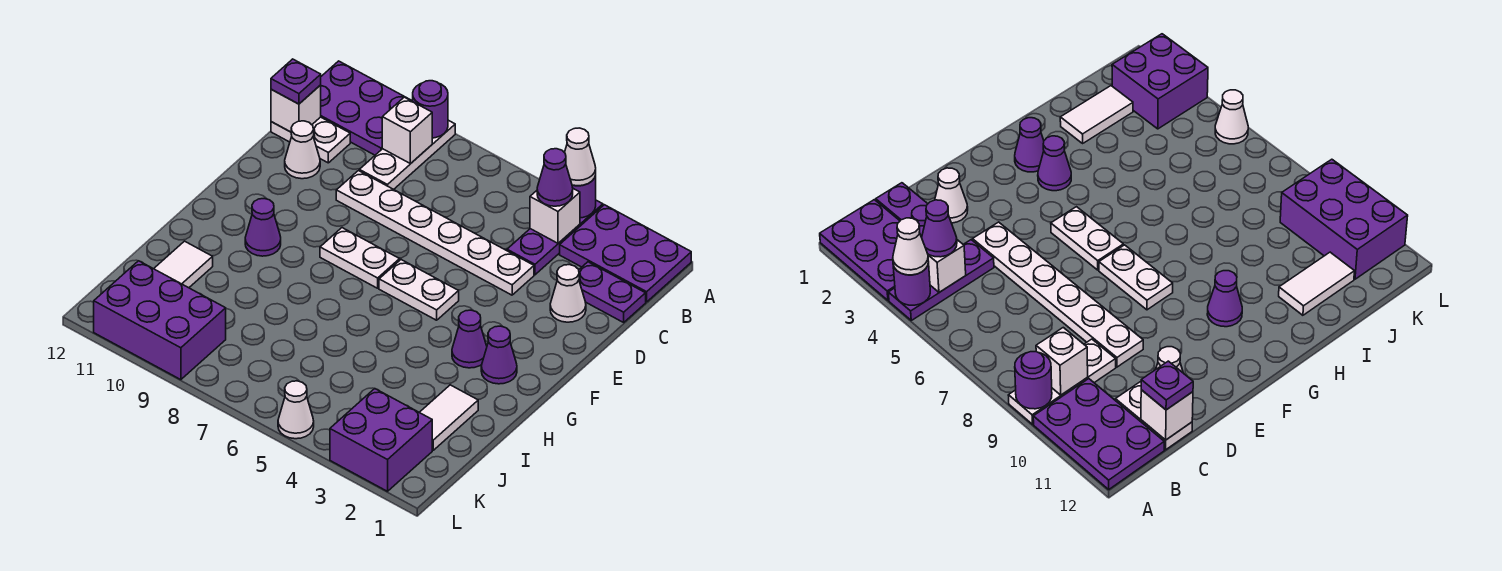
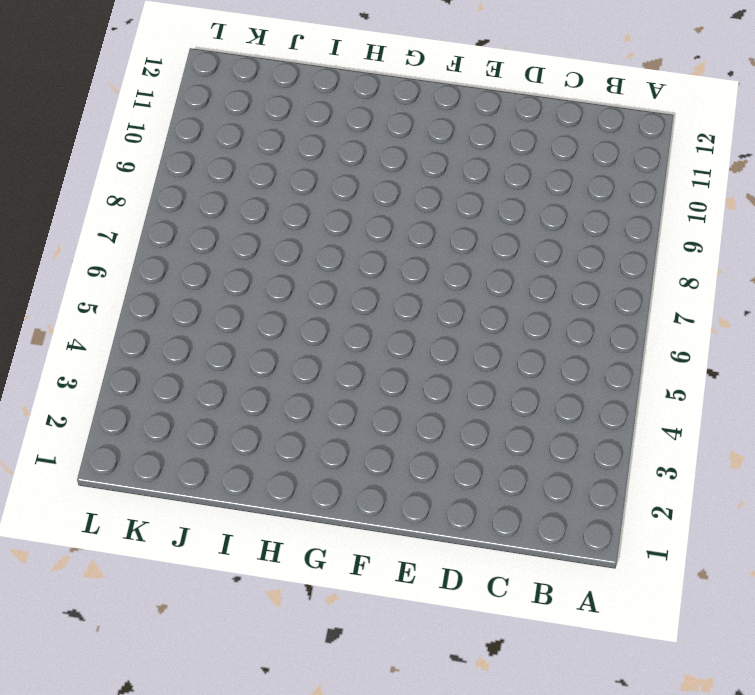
none -> purple plate A1:B3 level 1
none -> purple plate A4:C4 level 1
none -> white plate A9:C9 level 1

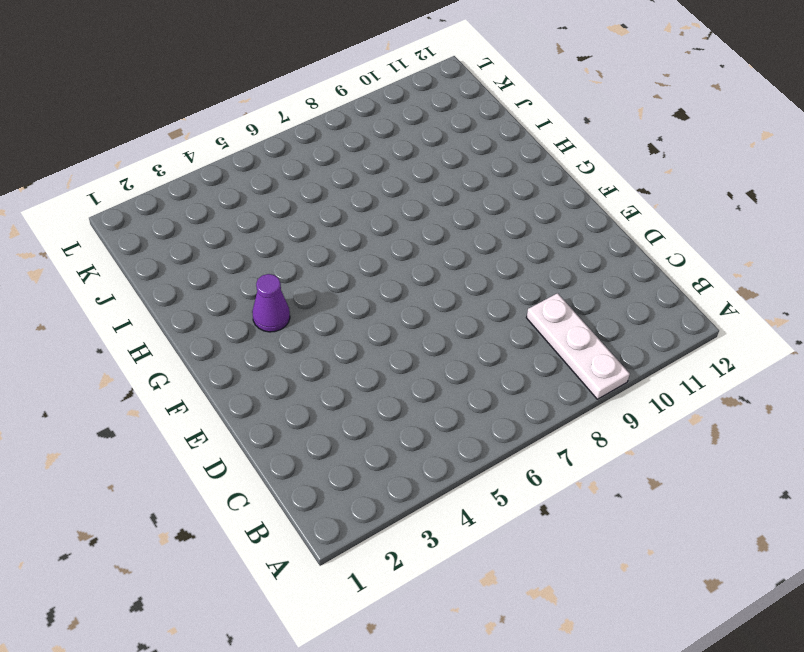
none -> purple plate A1:B3 level 1
none -> purple plate A4:C4 level 1
none -> purple plate A10:B12 level 1

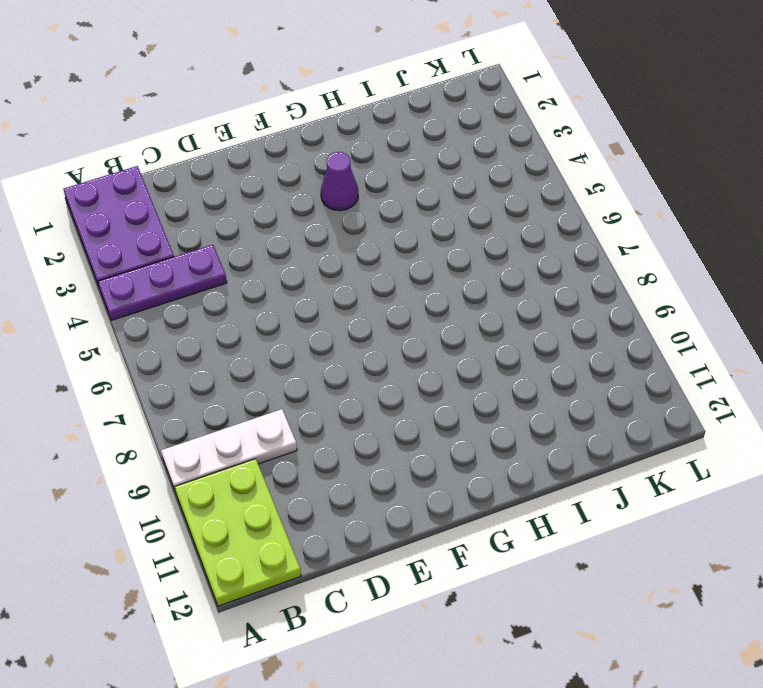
lime plate A10:B12 level 1 -> purple plate A10:B12 level 1
none -> purple plate C1:C2 level 1
none -> white plate C11:C12 level 1
none -> white cone D2 level 1

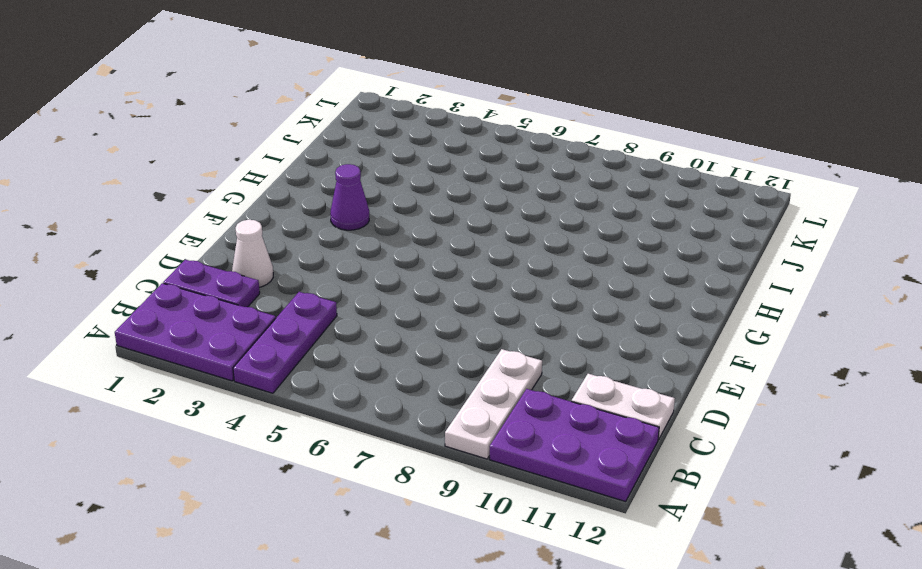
none -> white plate D4:D9 level 1
none -> white cone D11 level 1
none -> white plate F5:F6 level 1

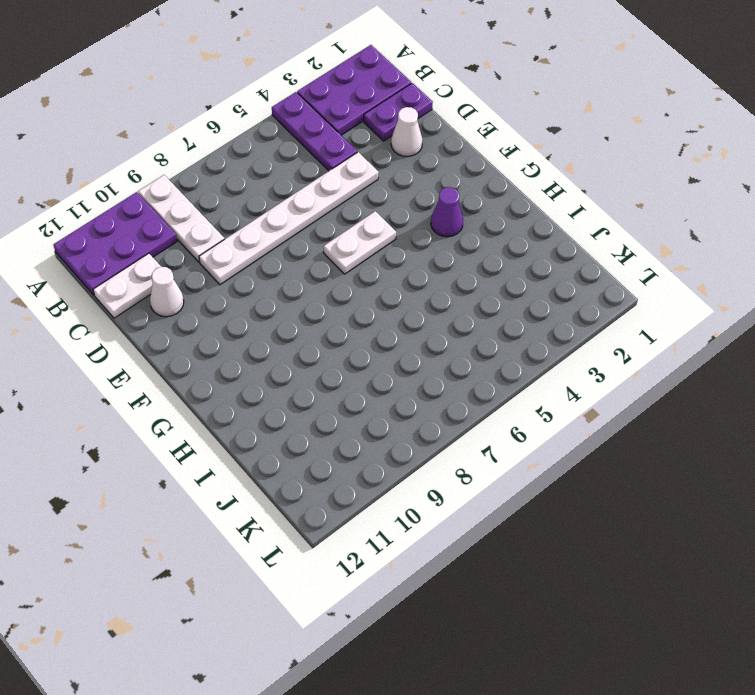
none -> white plate F7:F8 level 1
none -> purple cone G2 level 1
none -> purple cone G10 level 1

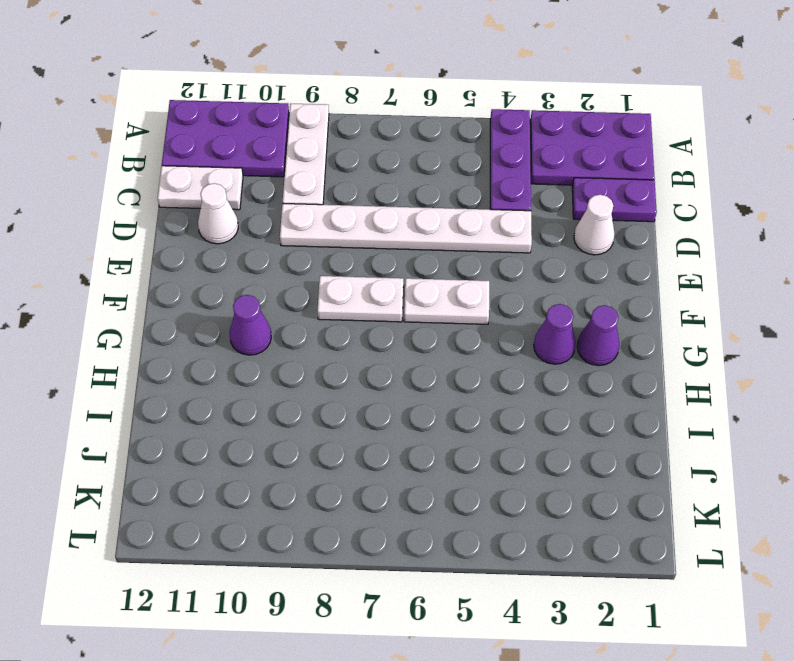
none -> white tile I2:J2 level 1
none -> white tile I11:J11 level 1
none -> purple brick K2:L3 level 1

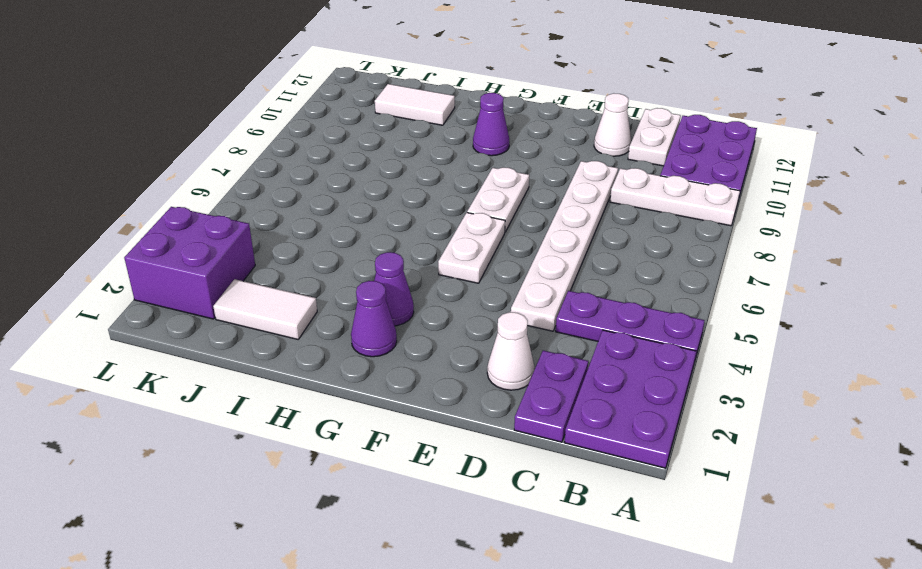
none -> purple brick K9:L11 level 1
none -> white cone L5 level 1
none -> purple round brick A4 level 2

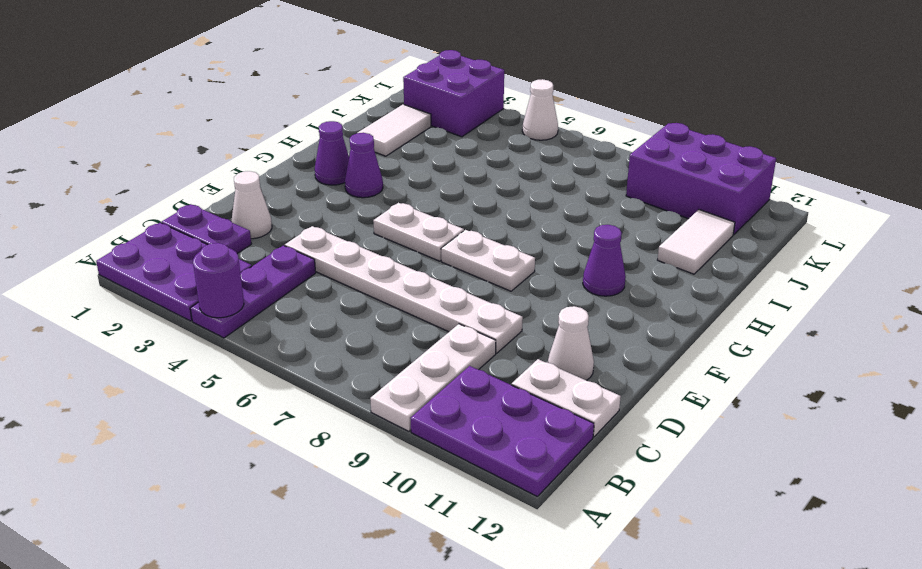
none -> purple round brick A9 level 2
none -> white brick B4 level 2
none -> white brick B9 level 2

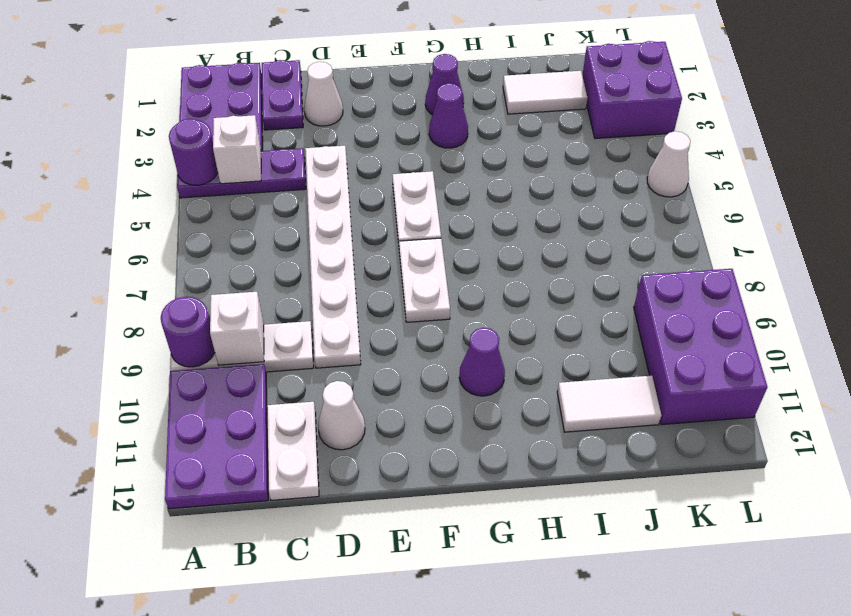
none -> white brick C12 level 2
none -> white cone A4 level 3
none -> purple cone B4 level 3

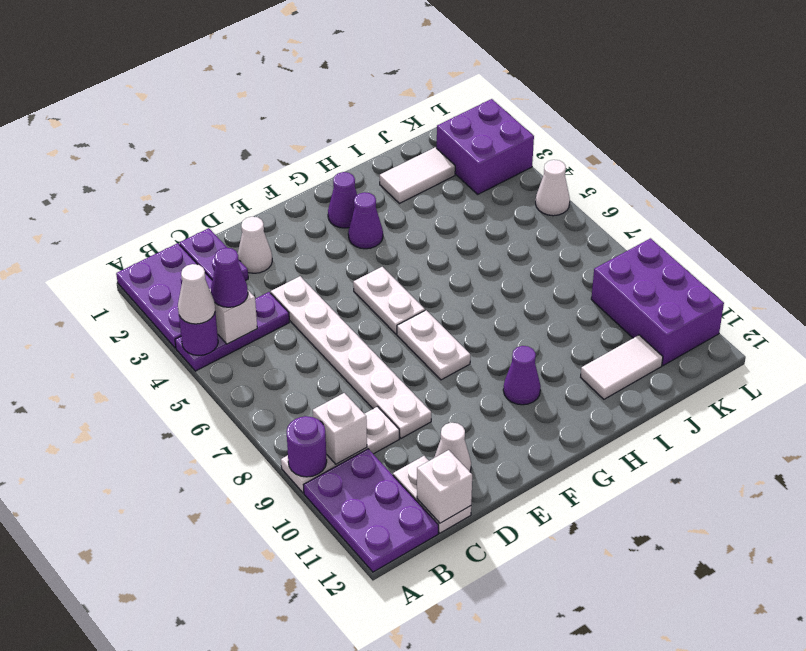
none -> purple plate C12 level 3

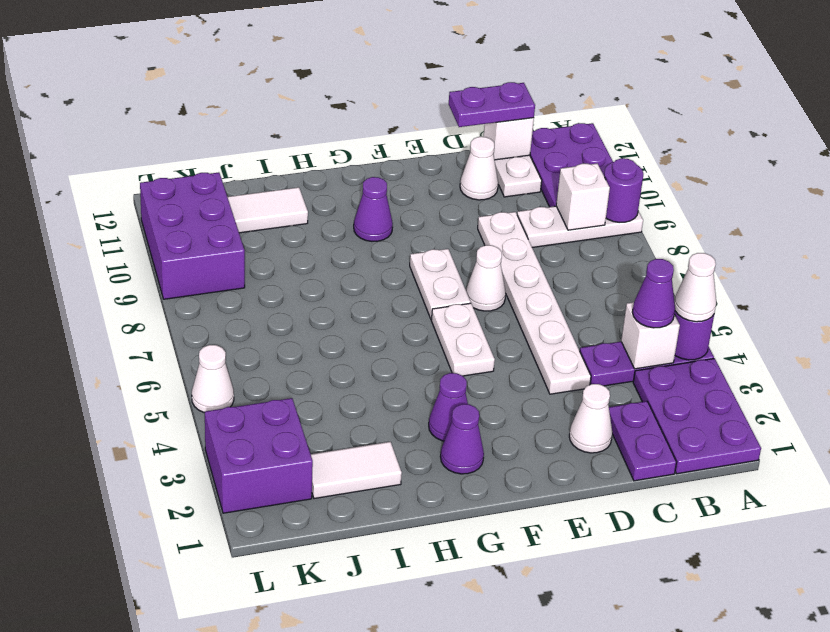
purple plate C12:D12 level 3 -> purple plate C12 level 3
white cone E7 level 1 -> none

